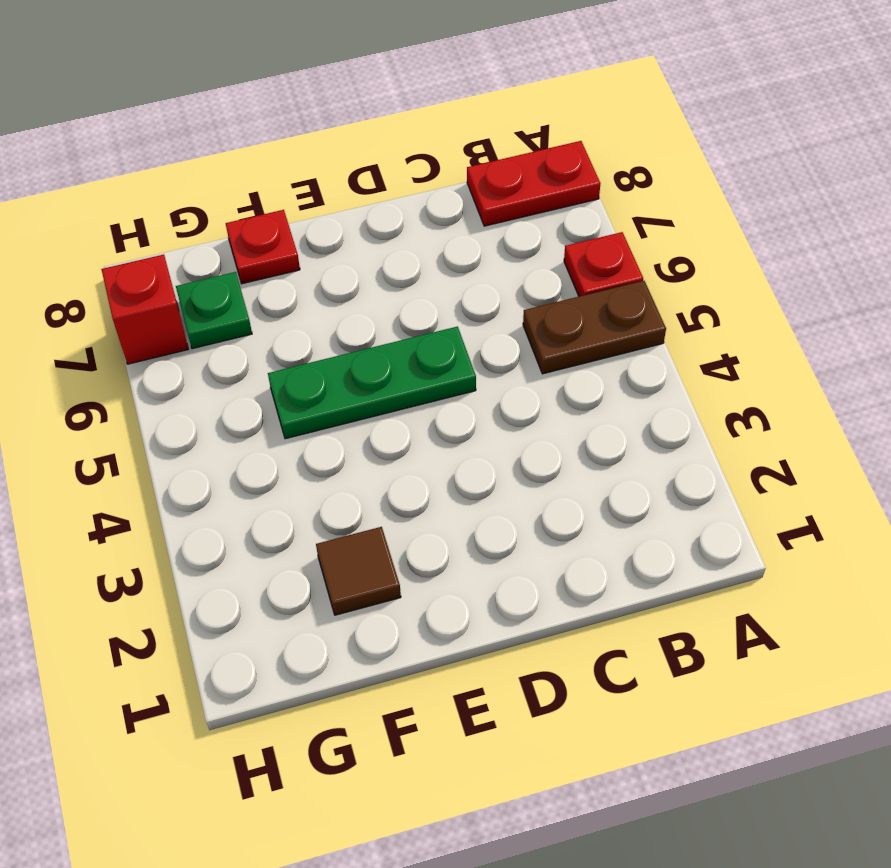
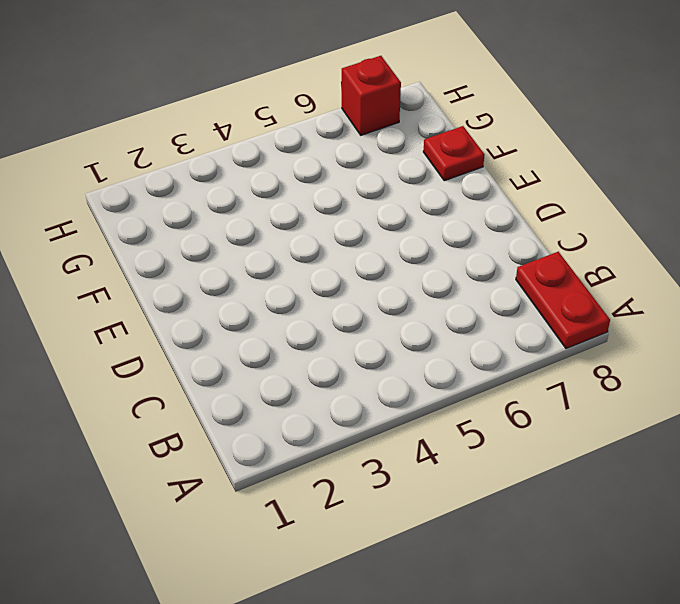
none -> brown plate A5:B5 level 1
none -> red plate A6 level 1

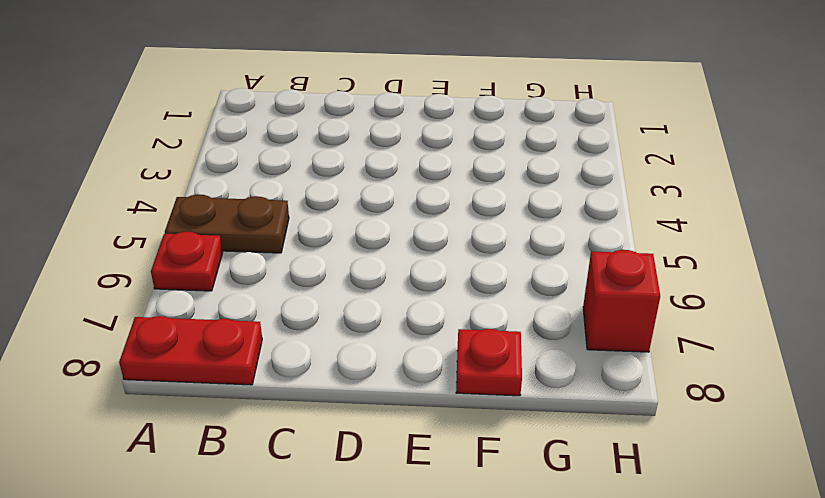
none -> green plate D5:F5 level 1
none -> brown tile F2 level 1

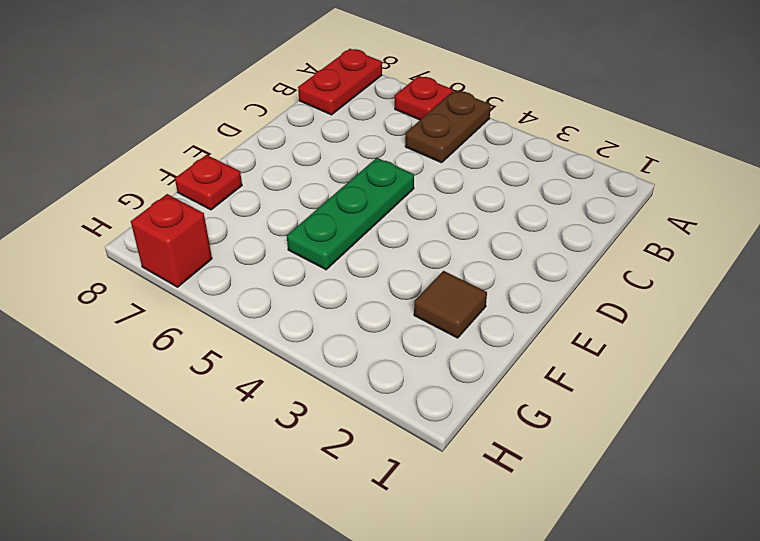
none -> green plate G7 level 1

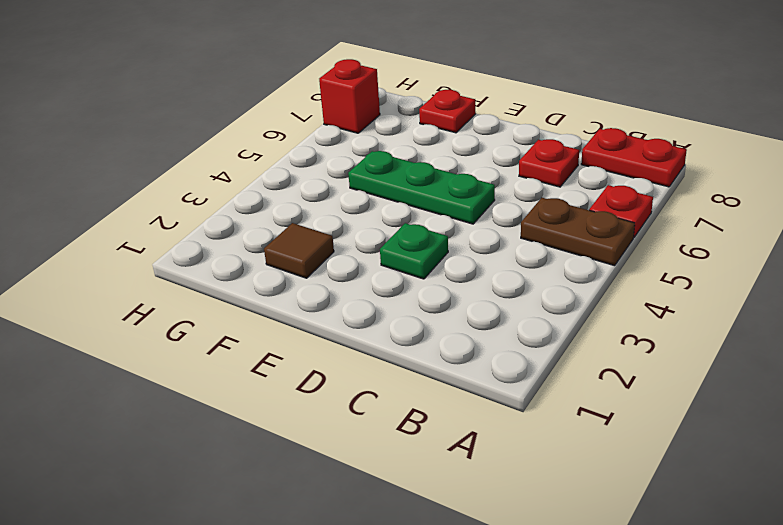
red plate C7 level 1 -> none
green plate D3 level 1 -> green plate G7 level 1

